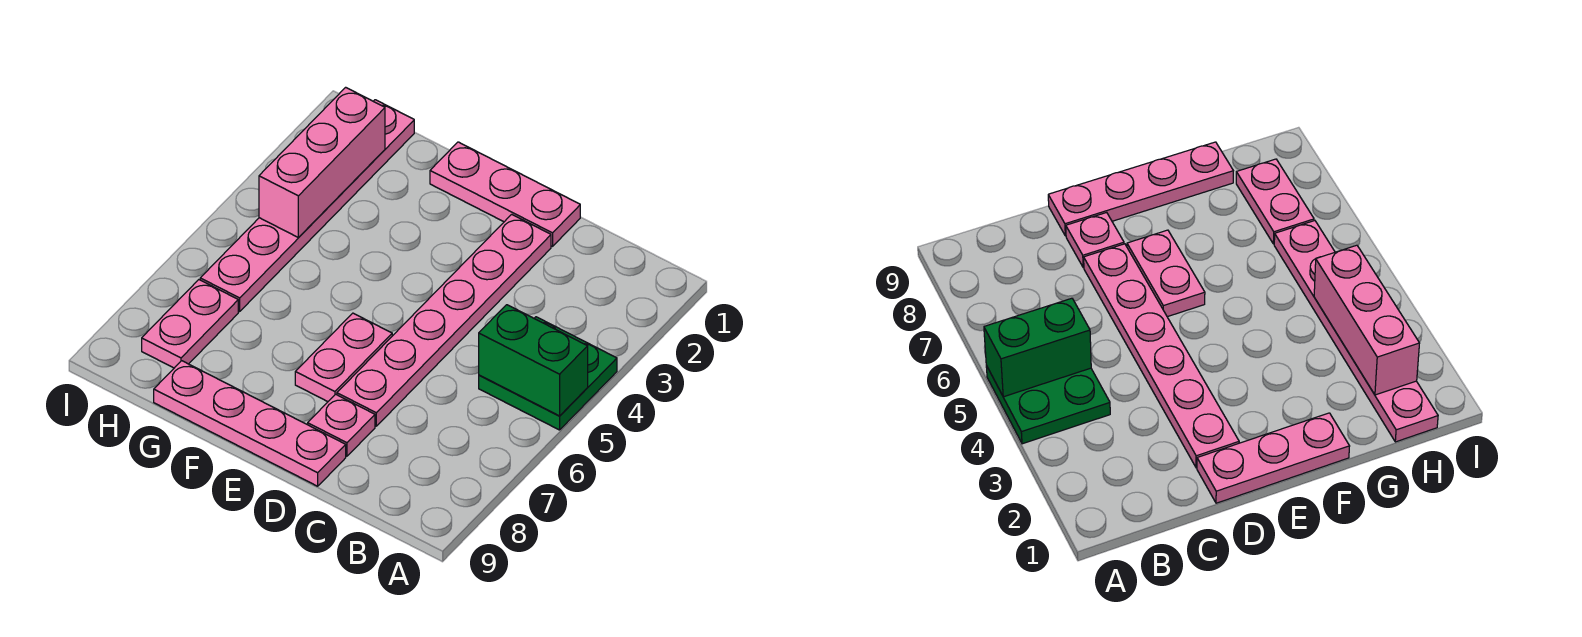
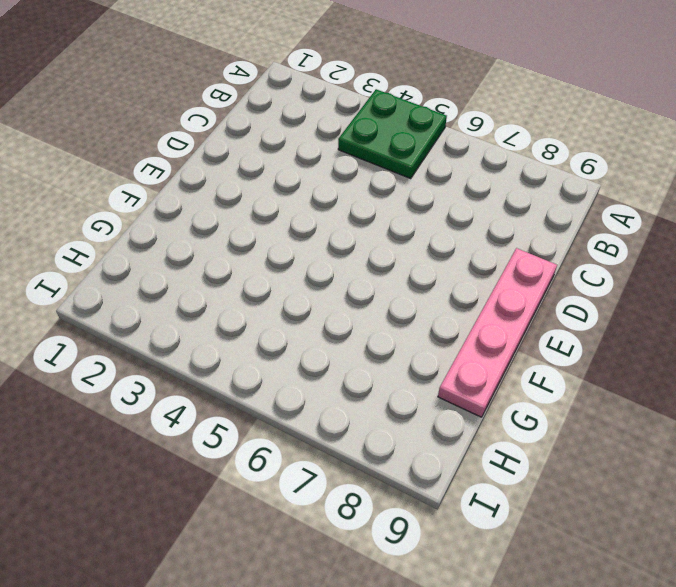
none -> pink plate D1:F1 level 1
none -> pink plate D2:D7 level 1

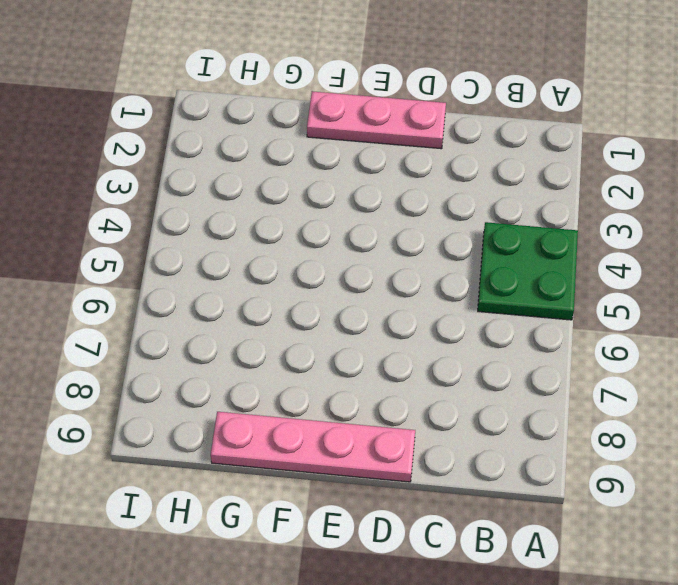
none -> pink plate D2:D7 level 1
none -> pink plate D8 level 1

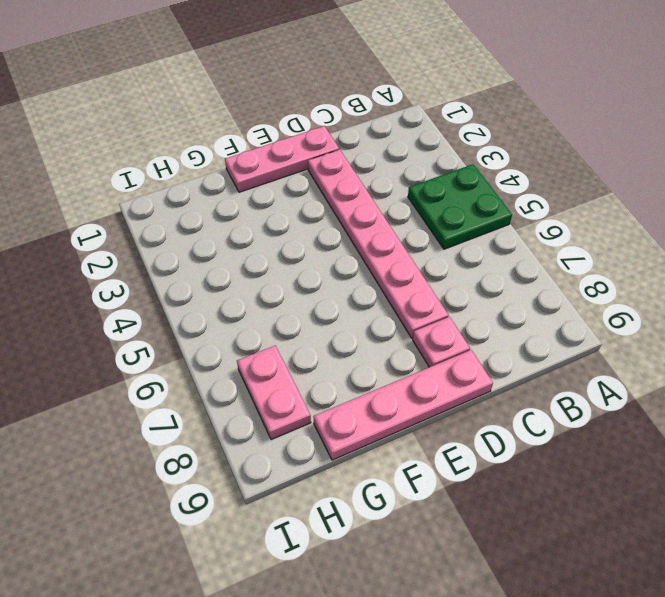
none -> pink plate E6:E7 level 1
none -> pink plate H1:H6 level 1

